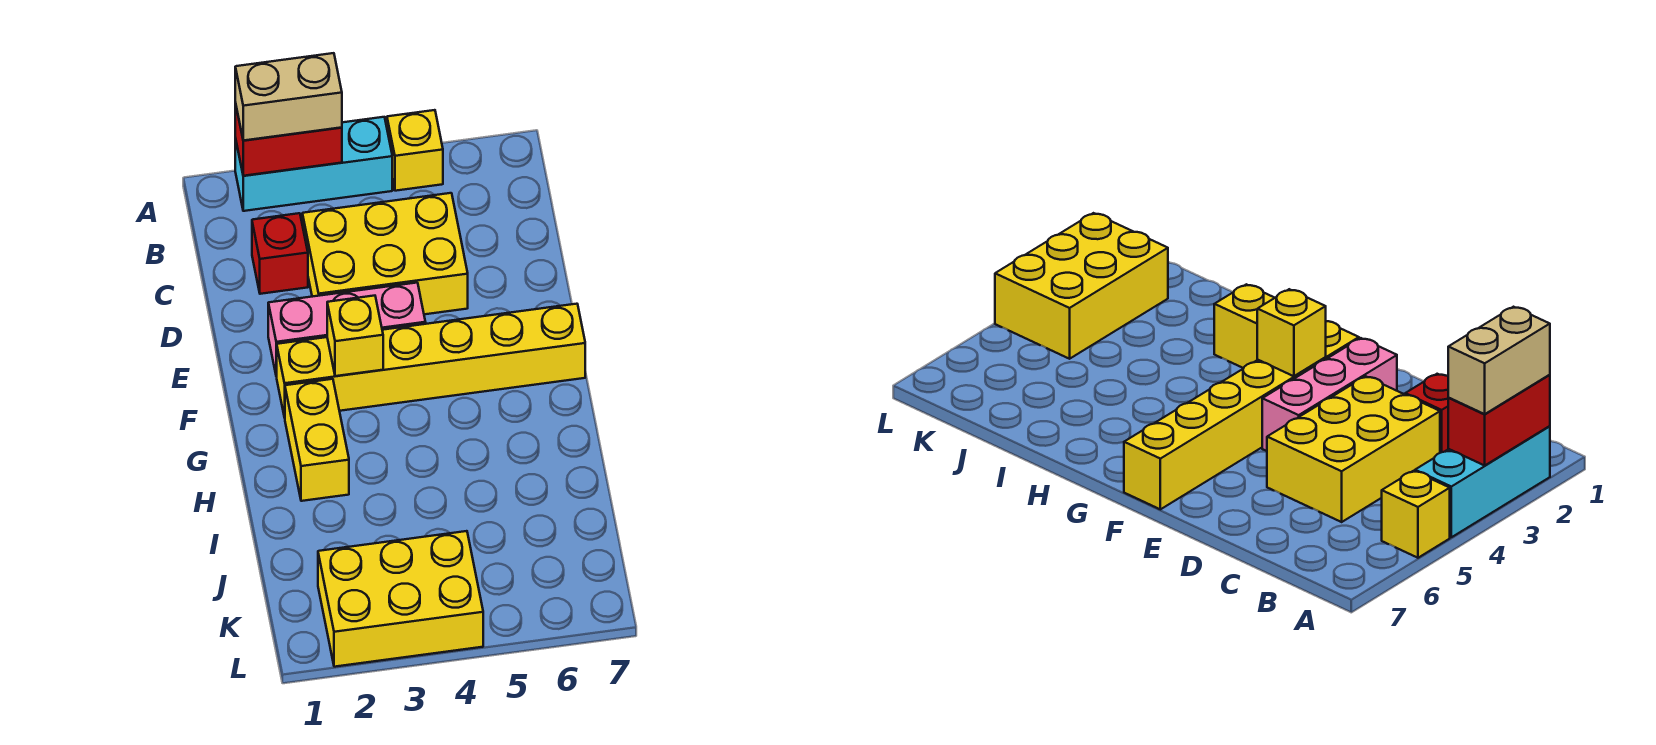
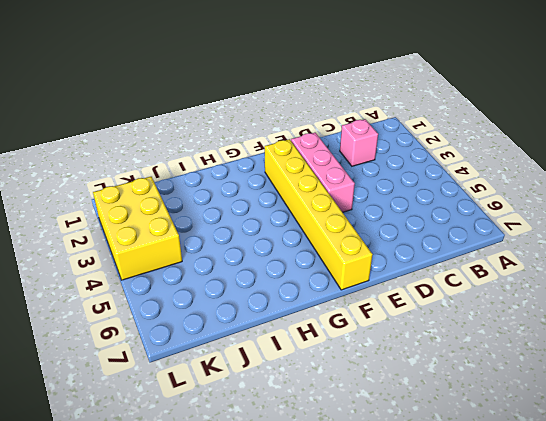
pink brick C2 level 1 -> red brick C2 level 1
none -> cyan brick A2:A4 level 1
none -> yellow brick A5 level 1

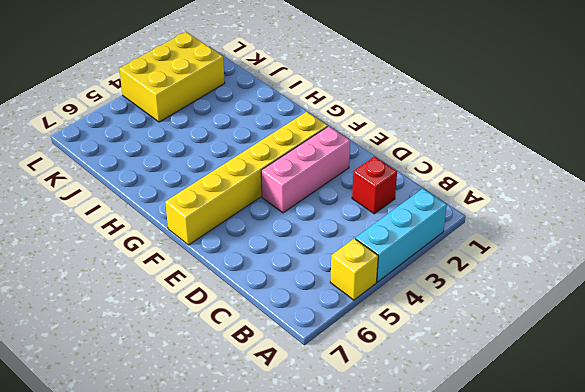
none -> yellow brick C3:D5 level 1
none -> yellow brick G2:H2 level 1

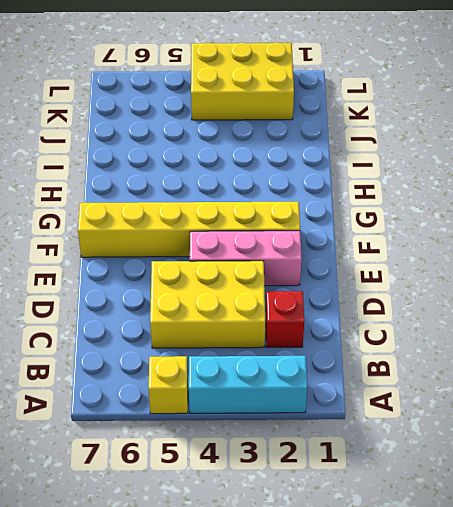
none -> yellow brick G2:H2 level 1
none -> red brick A2:A3 level 2

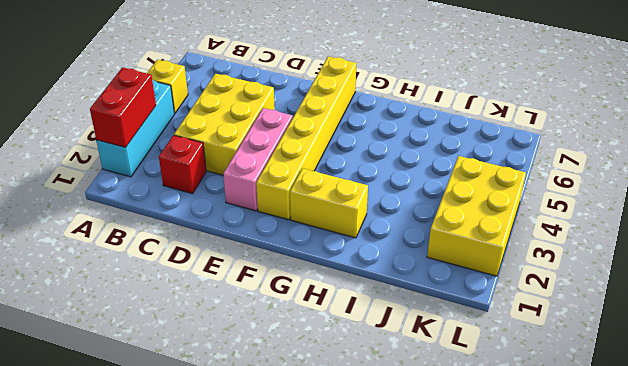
none -> yellow brick F3 level 2
none -> tan brick A2:A3 level 3

